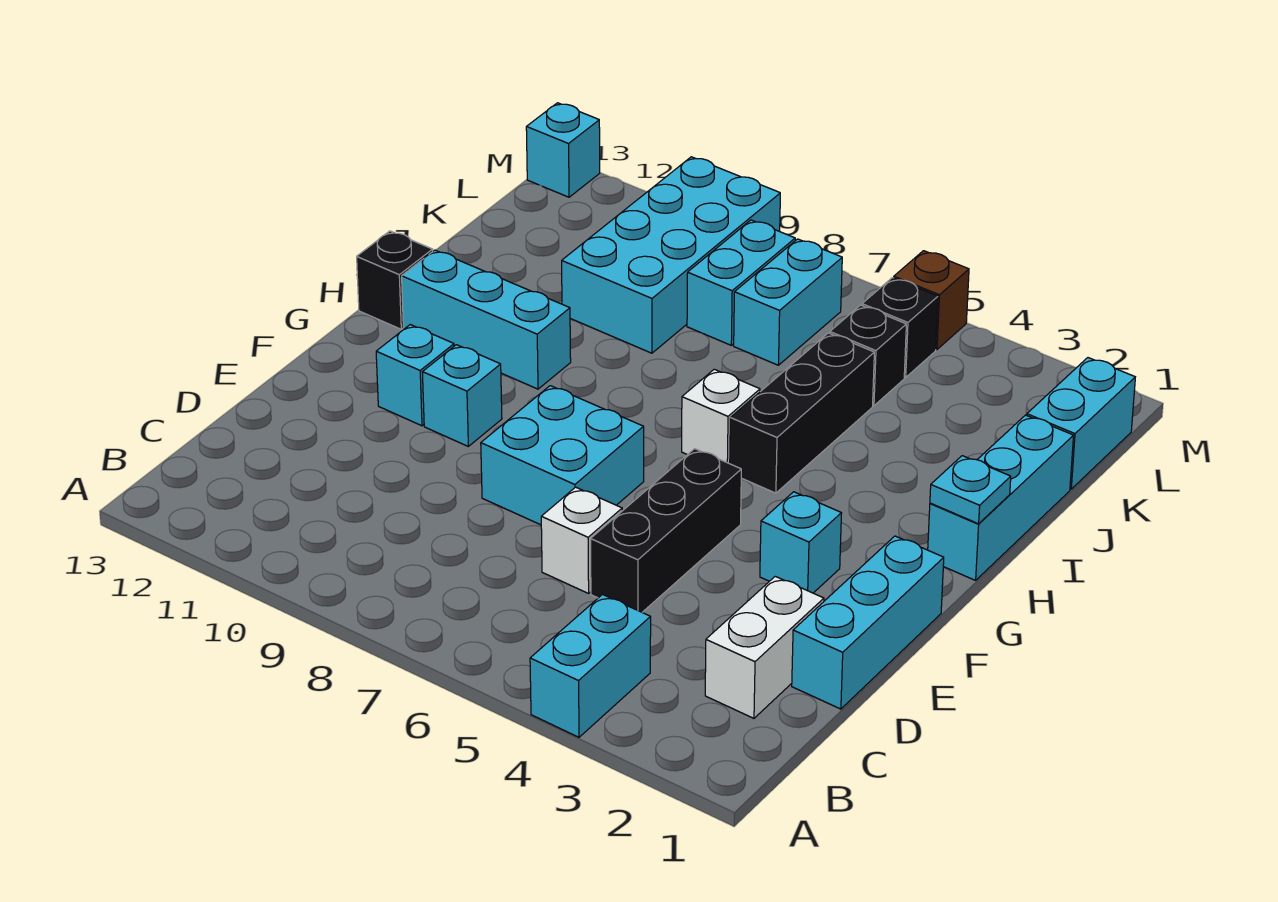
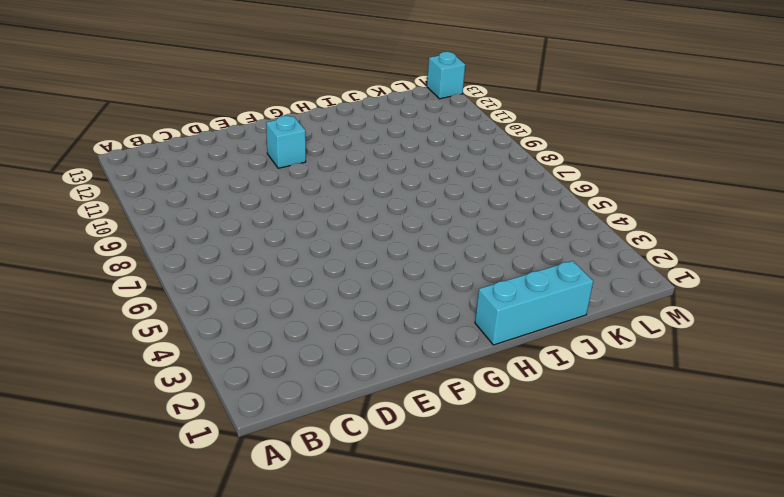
none -> cyan brick A4:B4 level 1
none -> white brick C2:D2 level 1
none -> cyan brick D1:F1 level 1

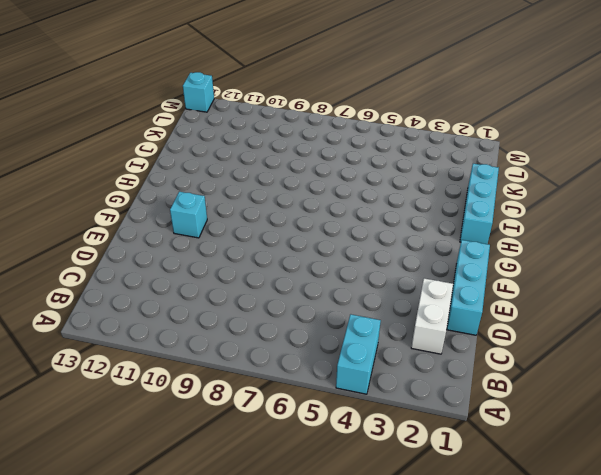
none -> black brick D5:F5 level 1
none -> white brick D6 level 1
none -> cyan brick E7:F8 level 1

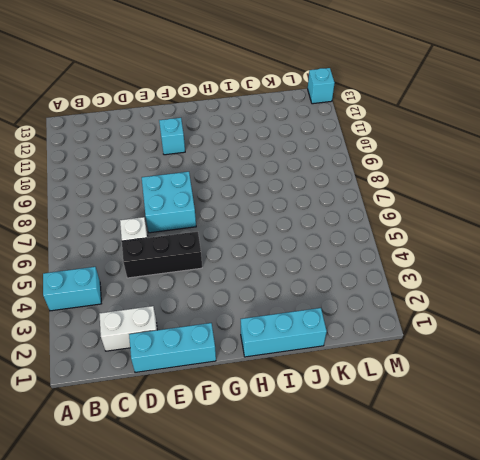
none -> cyan brick F3 level 1
none -> cyan brick F10 level 1
none -> black brick H5:J5 level 1

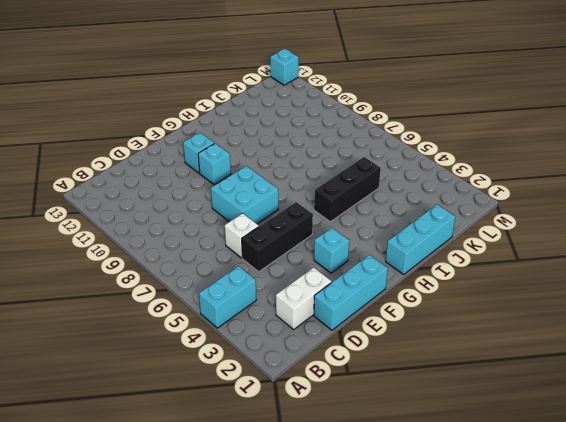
none -> white brick H6 level 1
none -> cyan brick H10:H12 level 1
none -> black brick H13 level 1

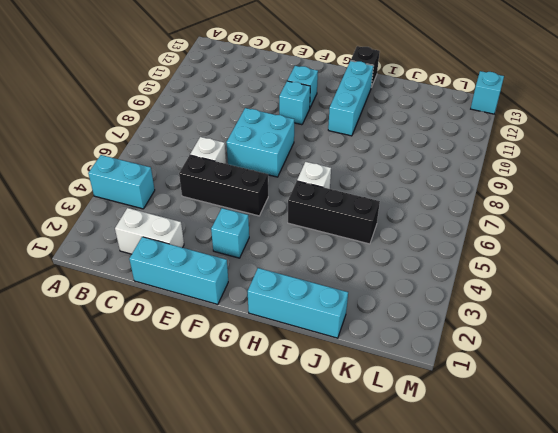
none -> cyan brick J9:M10 level 1
none -> cyan brick K1:L1 level 1
none -> black brick K5 level 1

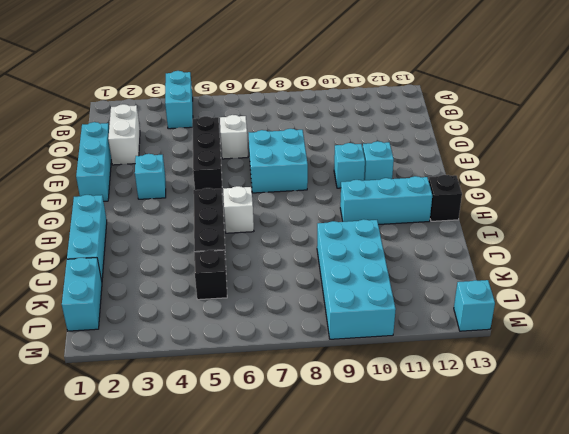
none -> cyan brick K7:L7 level 1
none -> cyan brick K8:L8 level 1
none -> black brick L5 level 1

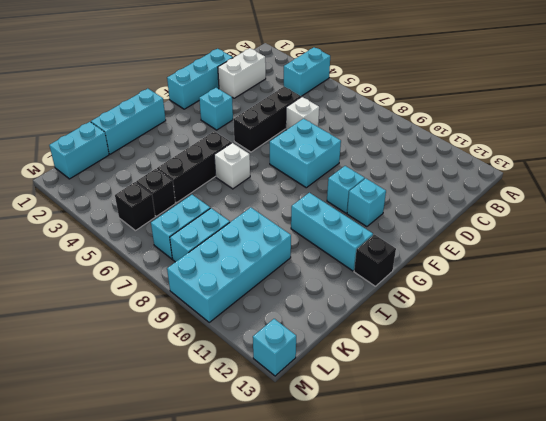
none -> brown brick M5 level 1
none -> cyan plate H1 level 2

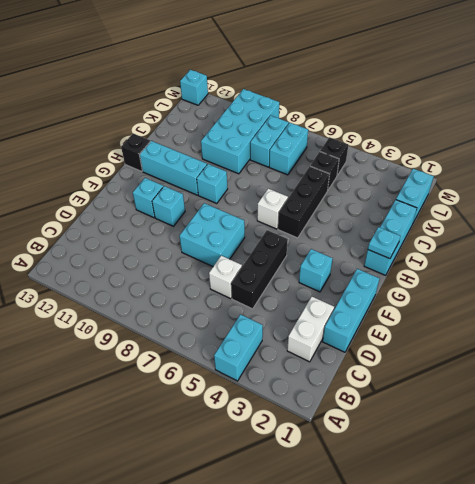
cyan brick H9 level 1 -> none
none -> brown brick M5 level 1

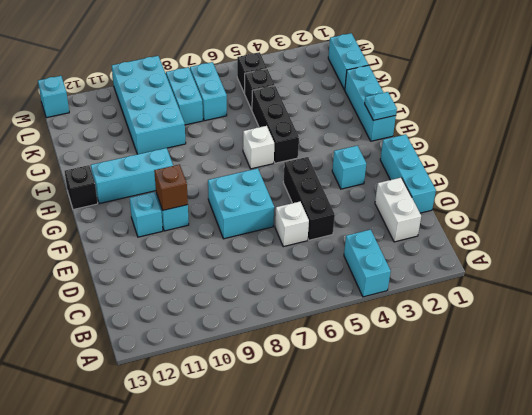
brown brick F10 level 2 -> brown brick M5 level 1

